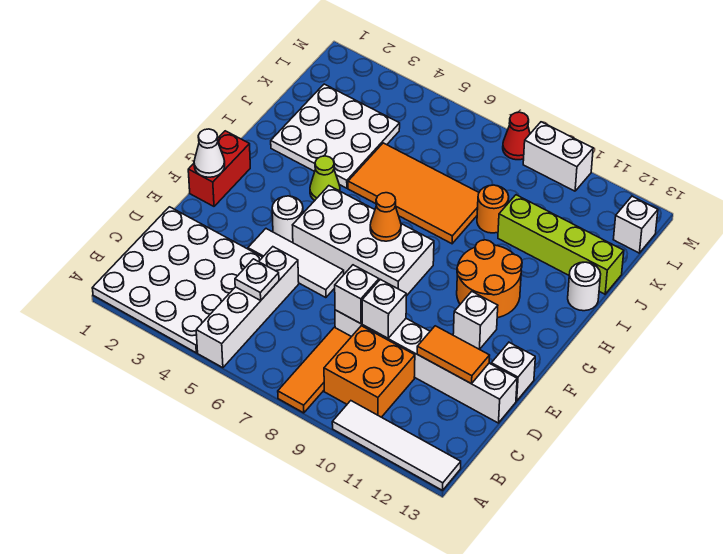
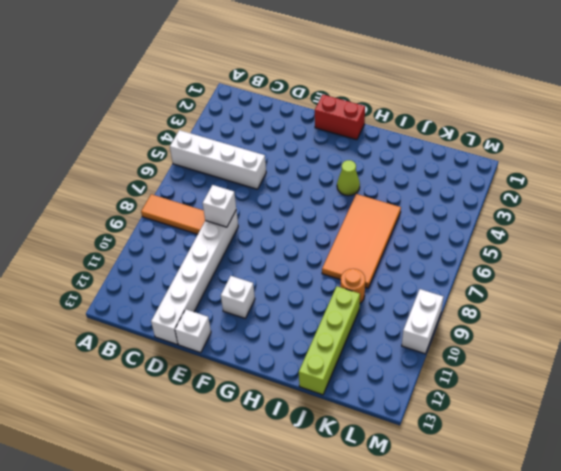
none -> white plate A1:D4 level 1
none -> white tile A10:A13 level 1
none -> orange brick B9:C10 level 1

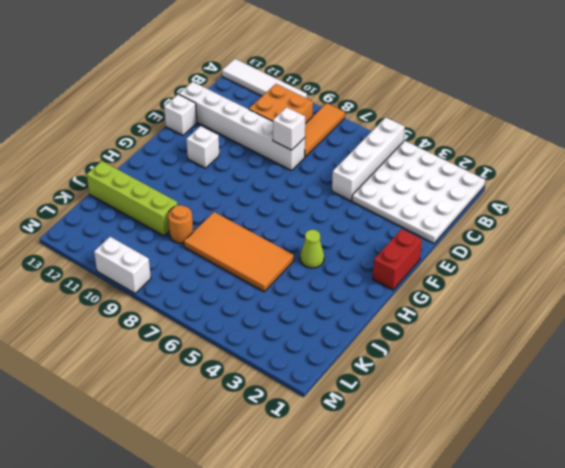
none -> white tile E4:E6 level 1
none -> white round brick F4 level 1
none -> white brick F5:G8 level 1

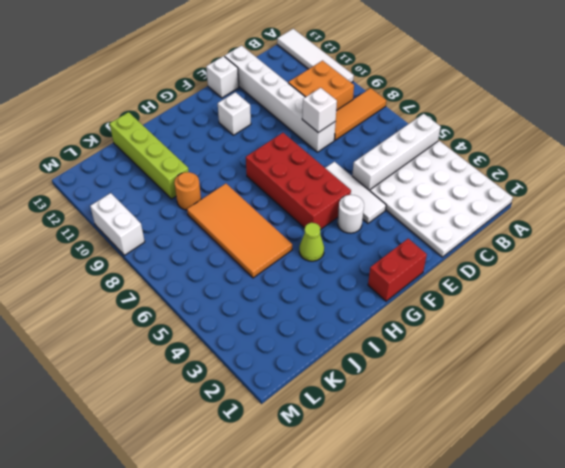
red brick F5:G8 level 1 -> white brick F5:G8 level 1
none -> orange round brick G10:H11 level 1
none -> white plate I2:K4 level 1
none -> white round brick I13 level 1

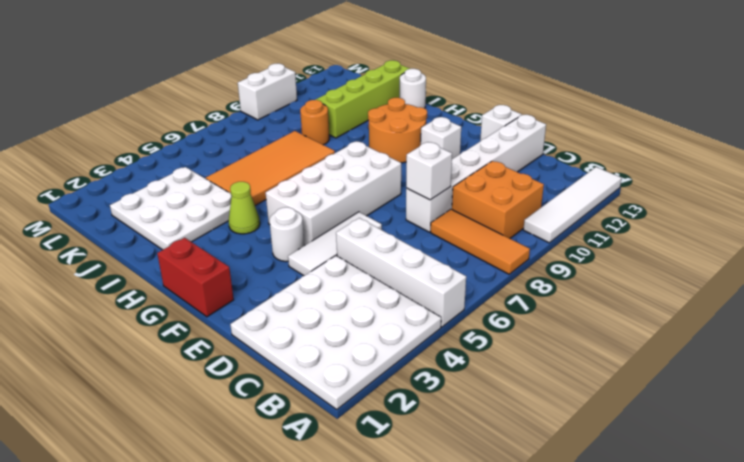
none -> white brick L13 level 1
none -> red cone M8 level 1
none -> white plate C5 level 2

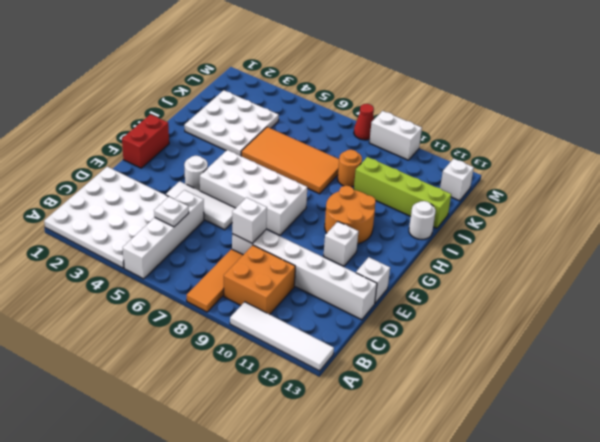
none -> lime cone H4 level 1
none -> white brick D9 level 2
none -> orange tile D11:D12 level 2

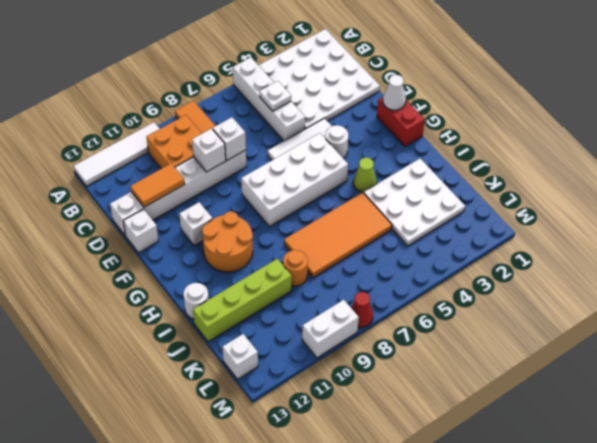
none -> orange cone G7 level 2

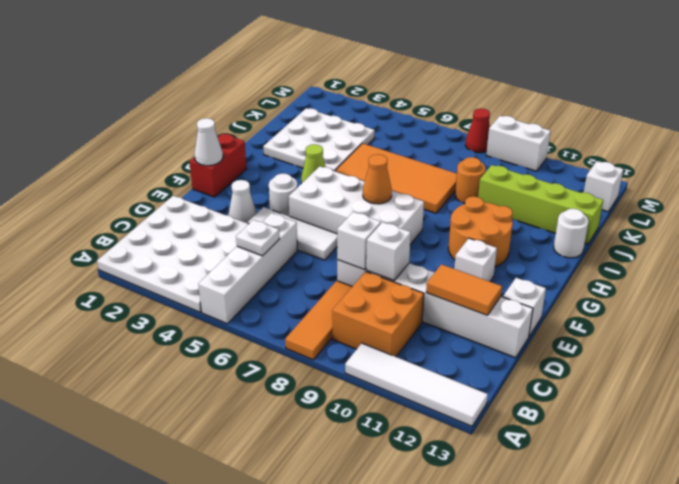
white cone E3 level 1 -> none

